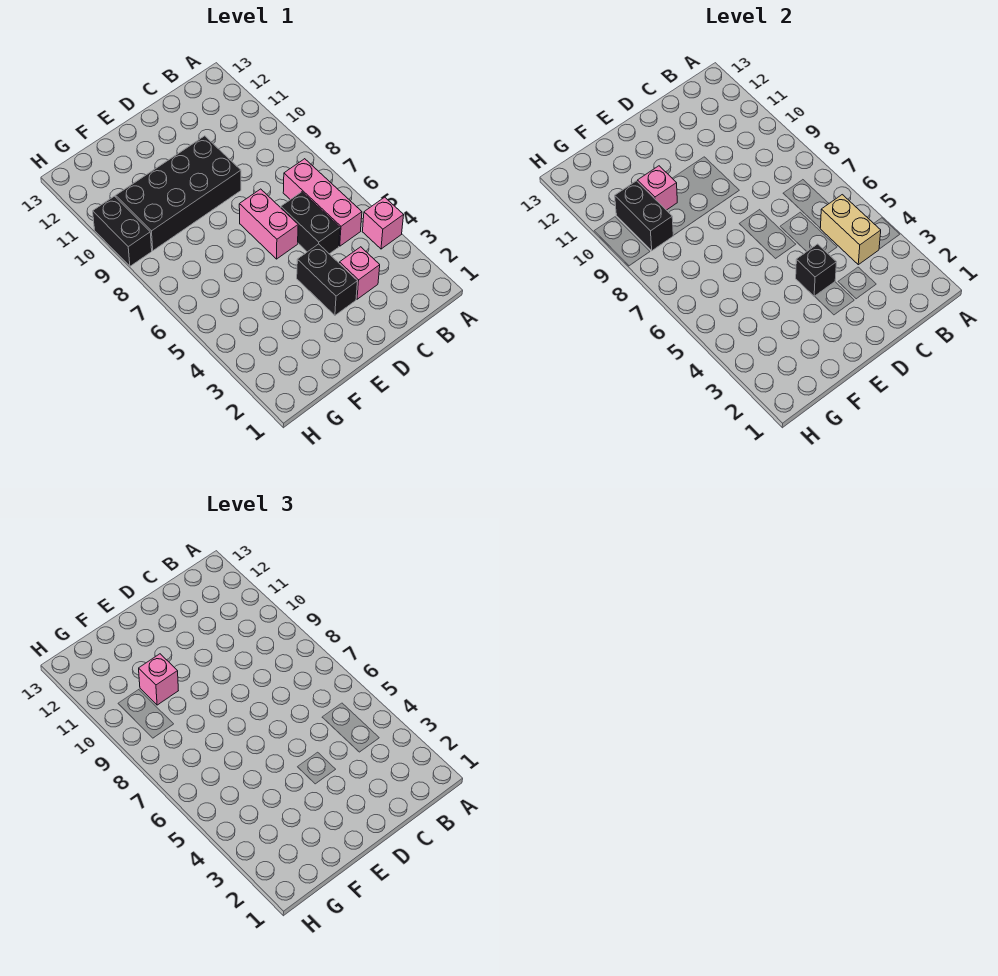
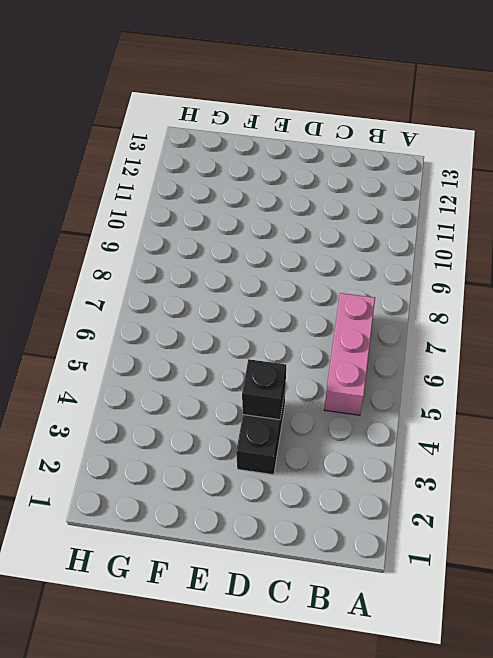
none -> pink brick A4 level 1
none -> pink brick C3 level 1
none -> black brick C5:C6 level 1

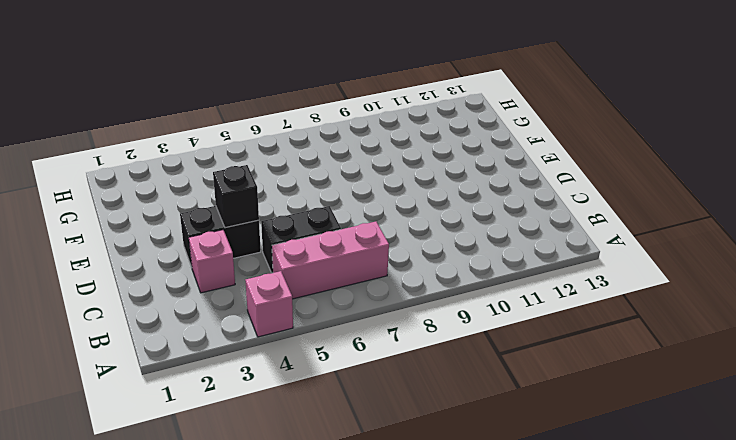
none -> pink brick D6:D7 level 1
none -> black brick D9:G10 level 1
none -> black brick H9:H10 level 1

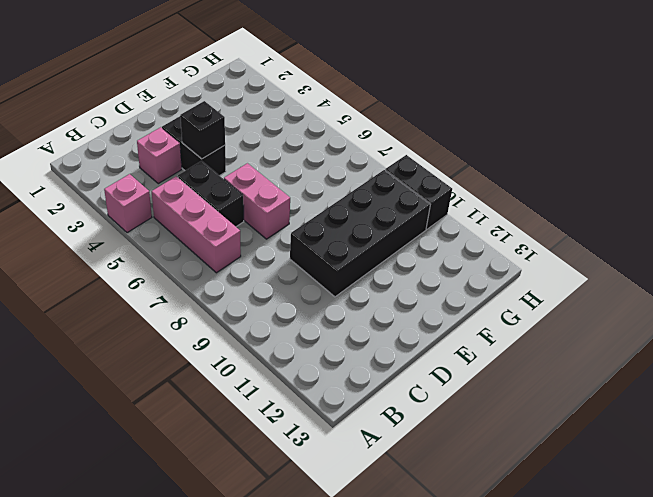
none -> tan brick B4:B5 level 2
none -> pink brick F10 level 2
none -> black brick G9:G10 level 2

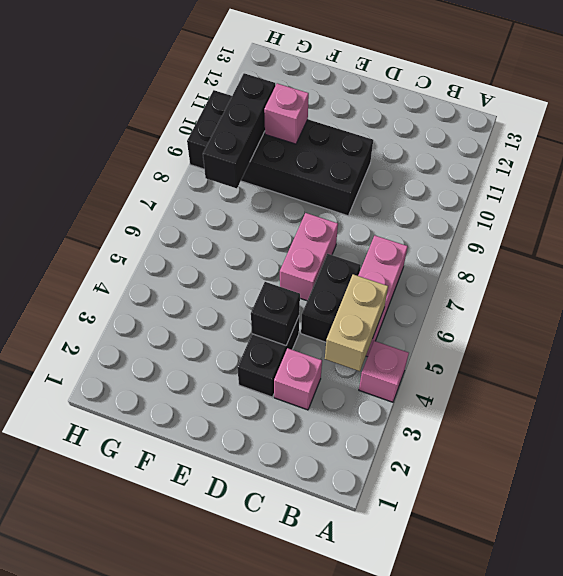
black brick G8:G10 level 2 -> black brick G9:G10 level 2
none -> pink brick F10 level 3

